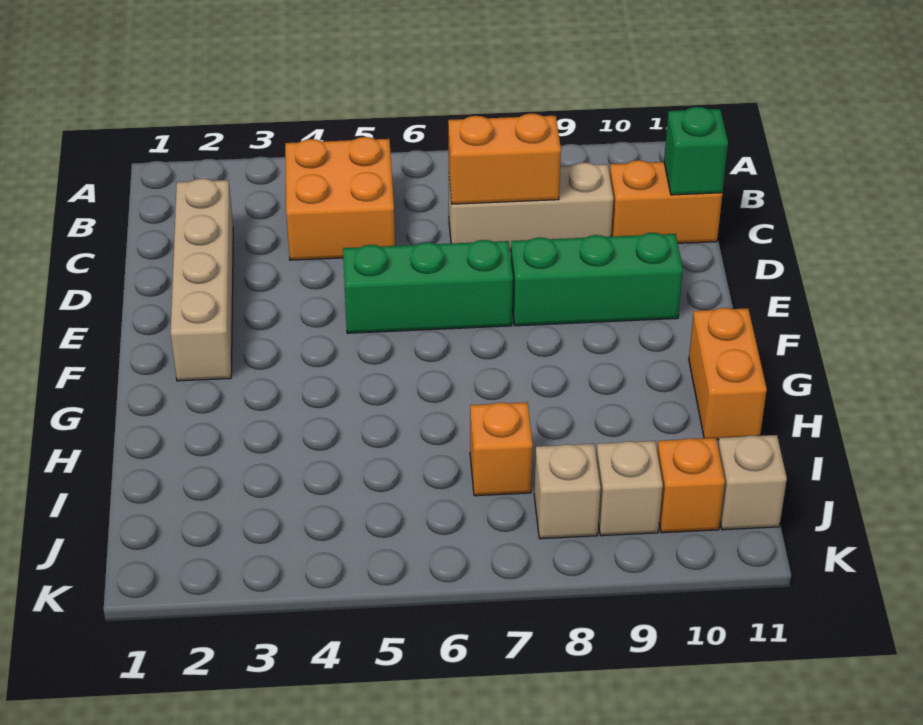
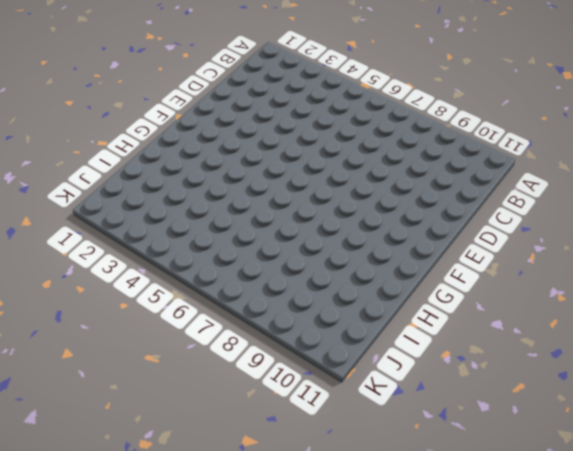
none -> orange brick B4:C5 level 1
none -> tan brick C2:F2 level 1
none -> tan brick C7:C9 level 1

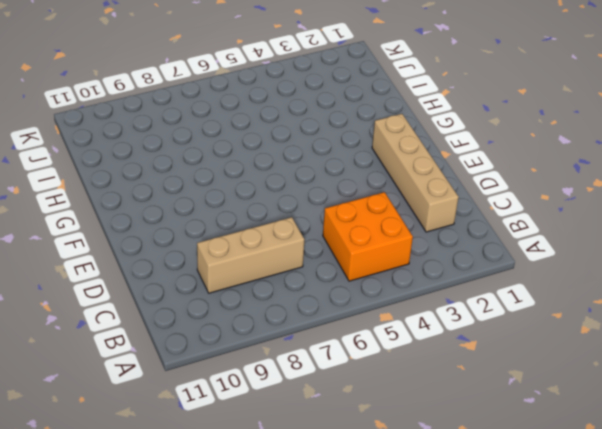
none -> orange brick C10:C11 level 1
none -> green brick E5:E7 level 1
none -> green brick E8:E10 level 1

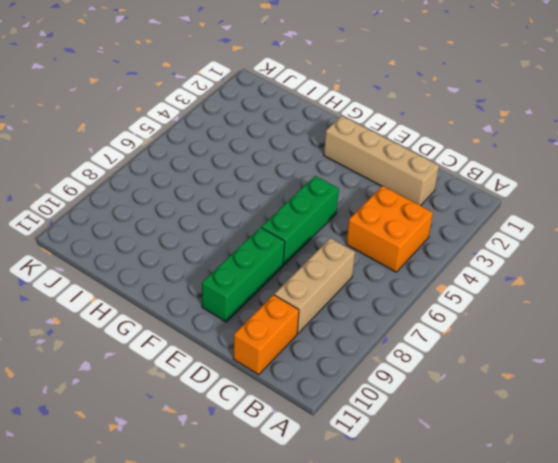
none -> orange brick G11:H11 level 1
none -> orange brick I7 level 1
none -> tan brick J8 level 1

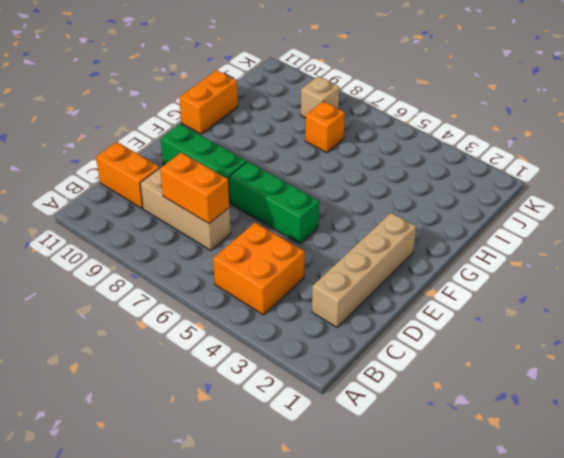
none -> tan brick J9 level 1
none -> orange brick J10 level 1
none -> tan brick J11 level 1

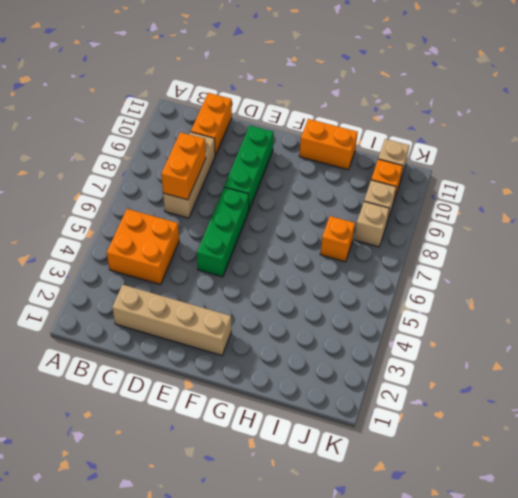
none -> green brick C11 level 2

